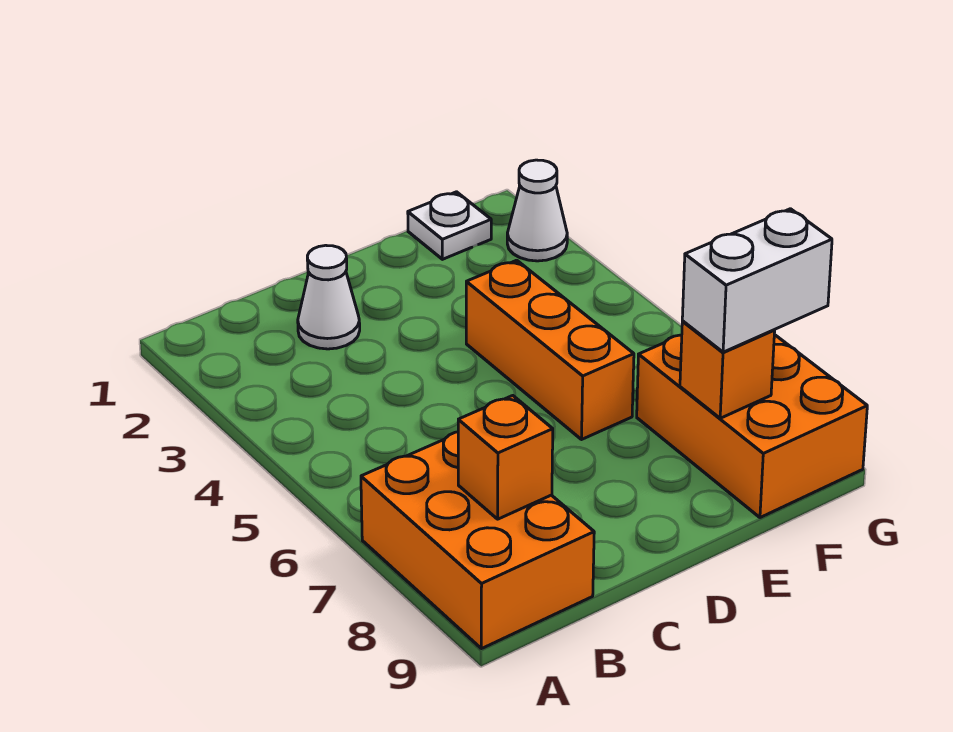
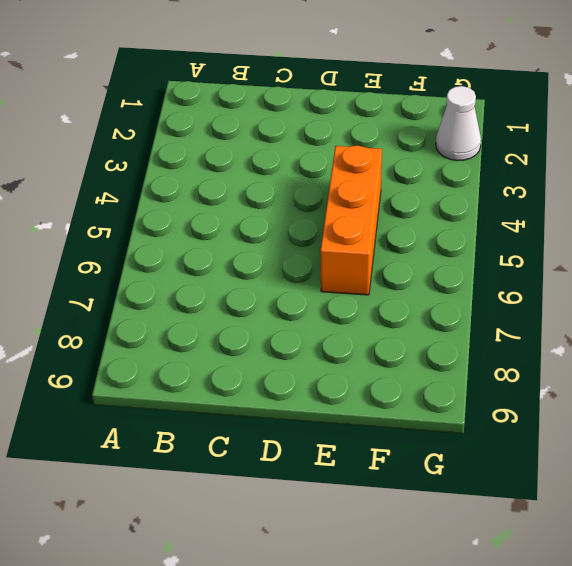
none -> orange brick A7:B9 level 1
none -> white cone C2 level 1

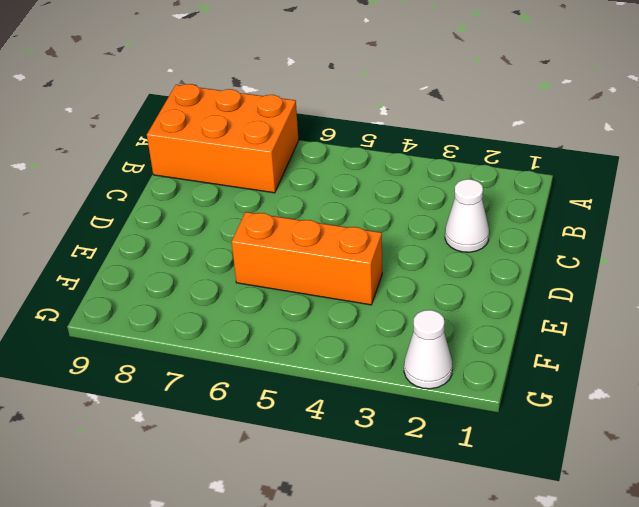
none -> white plate F1 level 1
none -> orange brick F7:G9 level 1

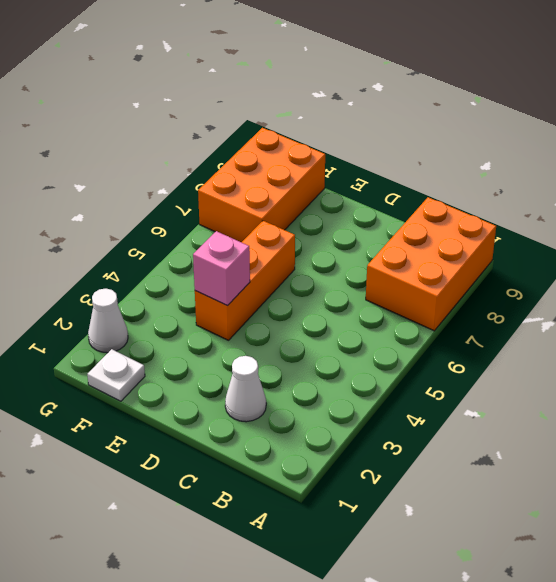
pink brick E4 level 2 -> none
none -> orange brick B8 level 2
none -> orange brick F8 level 2

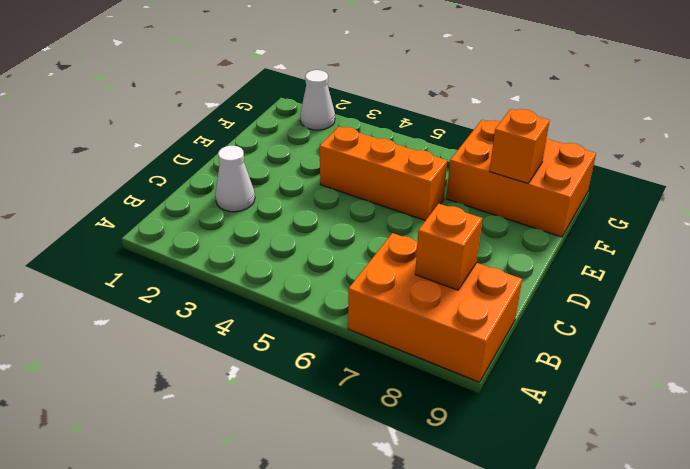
none -> white plate F1 level 1
none -> white brick F8:G8 level 3

